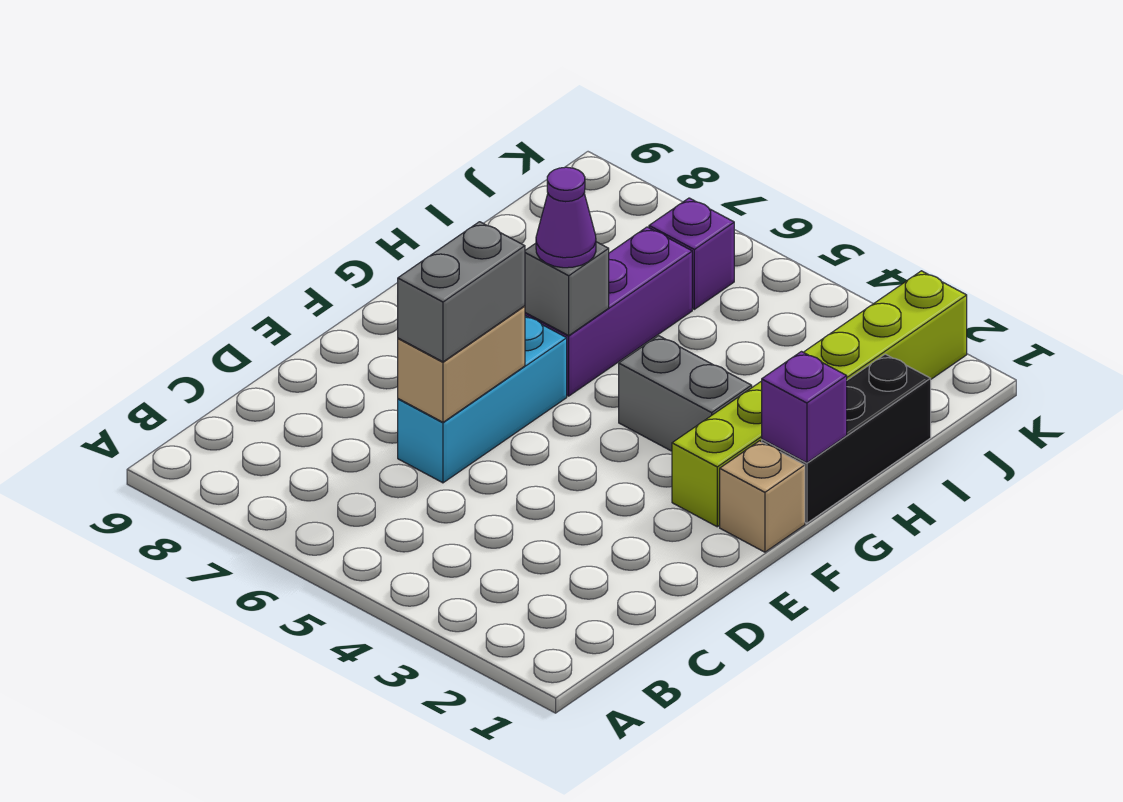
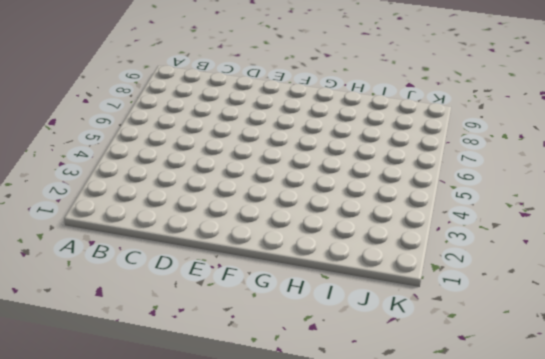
none -> cyan brick D6:F6 level 1
none -> tan brick F1 level 1
none -> lime brick F2:K2 level 1

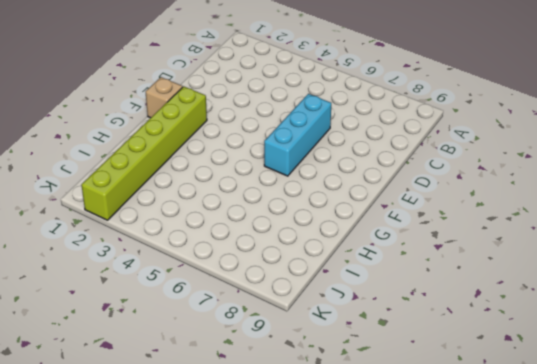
none -> black brick G1:I1 level 1
none -> grey brick G3:G4 level 1
none -> purple brick G6:I6 level 1

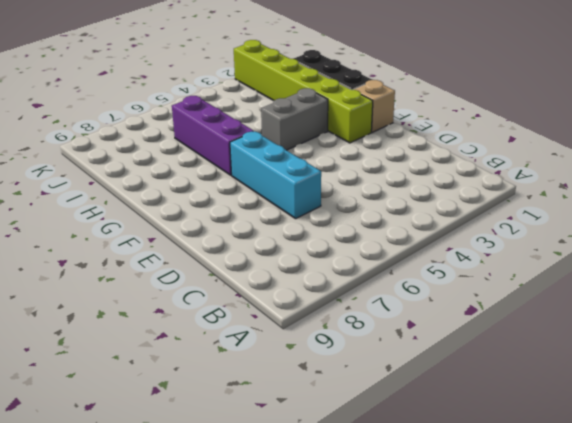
none -> purple brick J6 level 1
none -> tan brick D6:E6 level 2
none -> purple brick G1 level 2

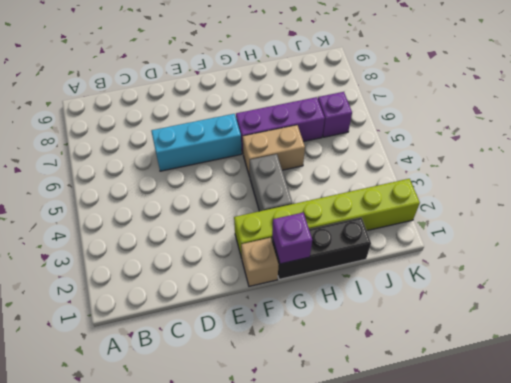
tan brick G5:H5 level 1 -> tan brick D6:E6 level 2
none -> grey brick G6 level 2
none -> grey brick D6:E6 level 3
none -> purple cone G6 level 3

